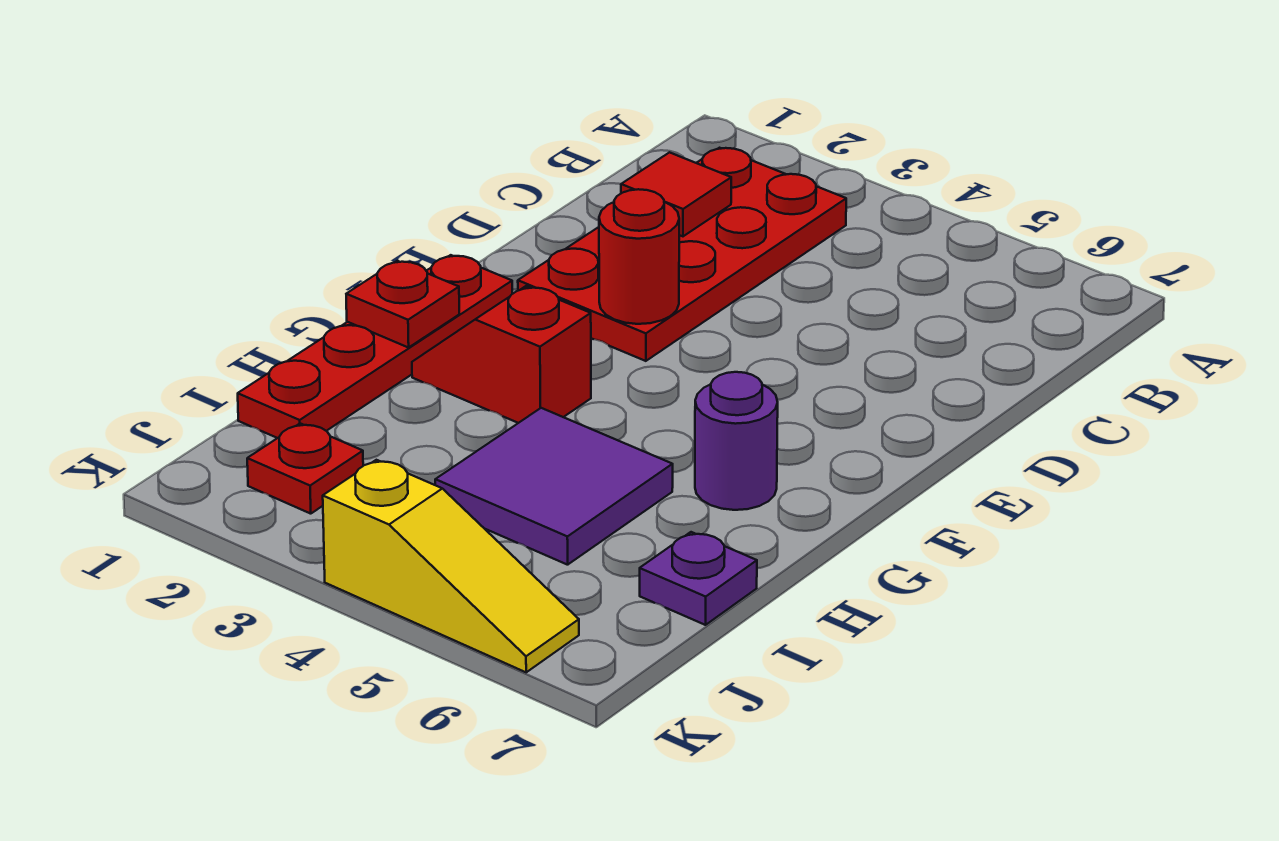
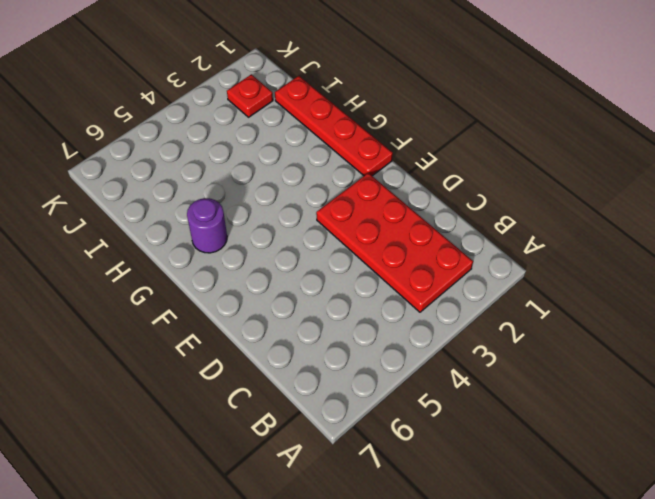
none -> red slope G2:G3 level 1 top 3
none -> purple tile H4:I5 level 1

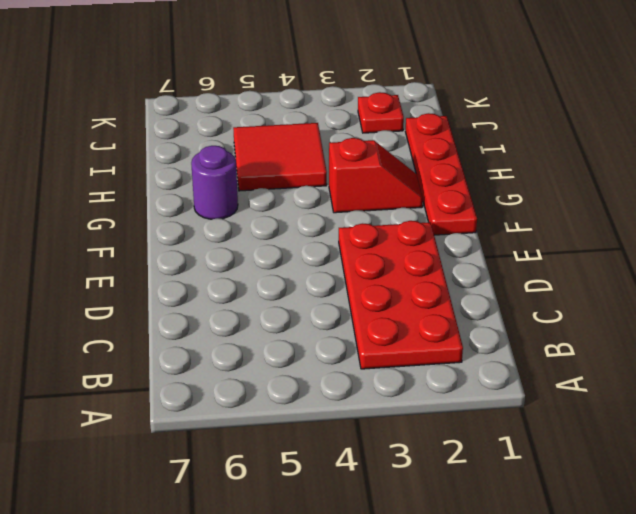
red tile H4:I5 level 1 -> purple tile H4:I5 level 1
none -> purple plate I7 level 1
none -> yellow slope K4:K6 level 1 top 4

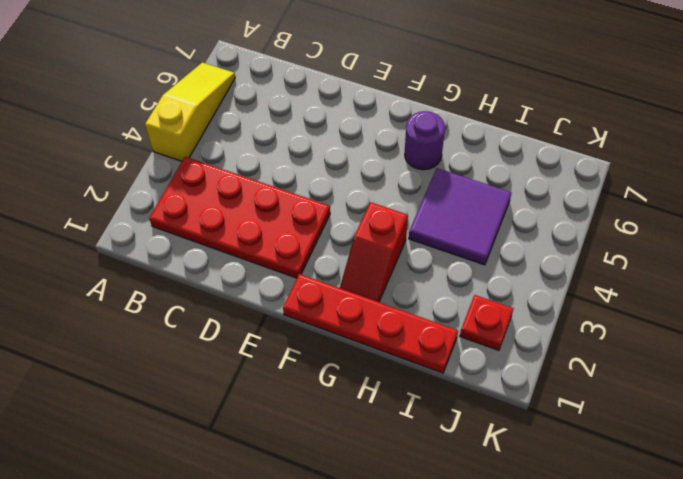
yellow slope A4:A6 level 1 top 4 -> yellow slope K4:K6 level 1 top 4
none -> purple plate I7 level 1
none -> red tile C2 level 2

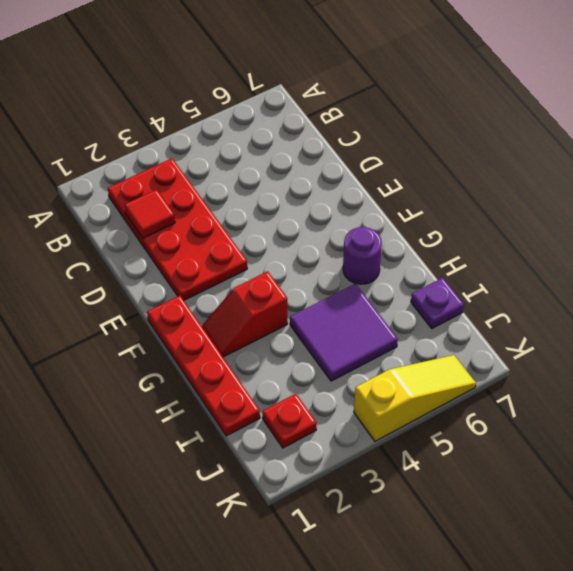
none -> red round brick E3 level 2
none -> red plate G1 level 2

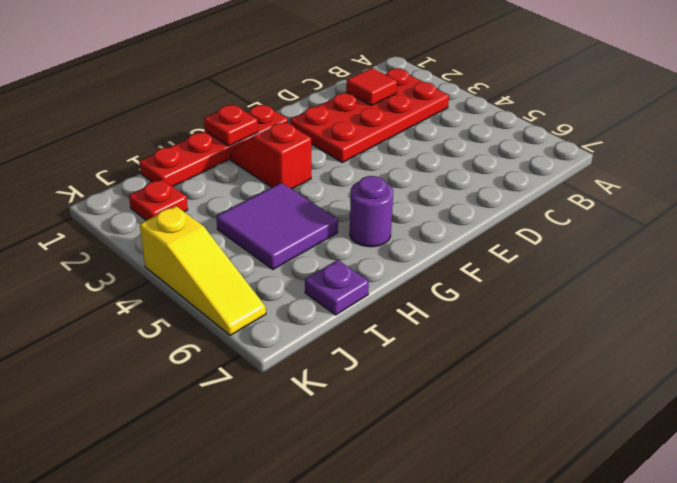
none -> red round brick E3 level 2

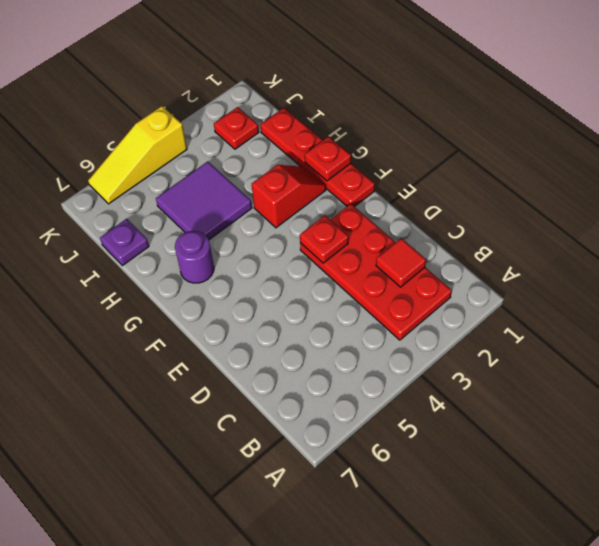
red plate E3 level 2 -> red round brick E3 level 2

